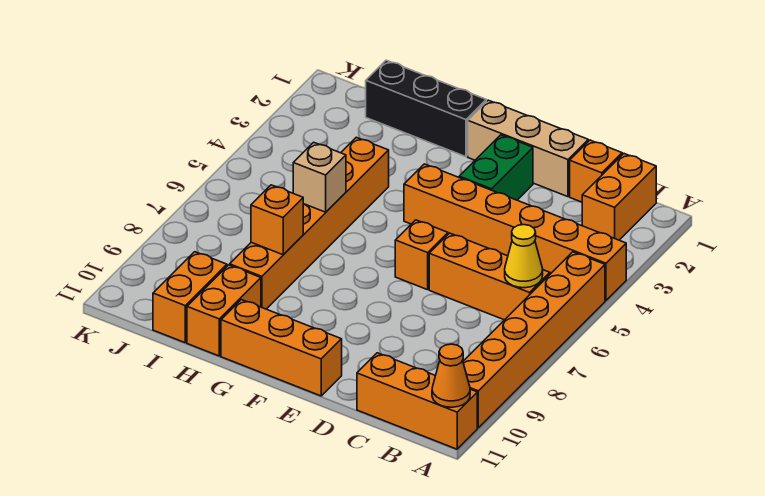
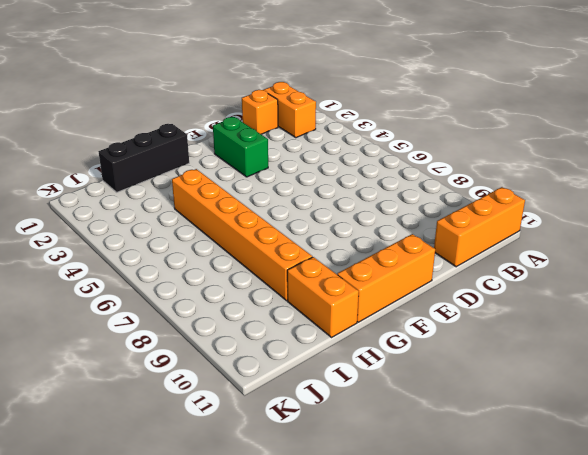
none -> orange brick A4:F4 level 1
none -> orange brick A5:A10 level 1
none -> orange brick B6:D6 level 1

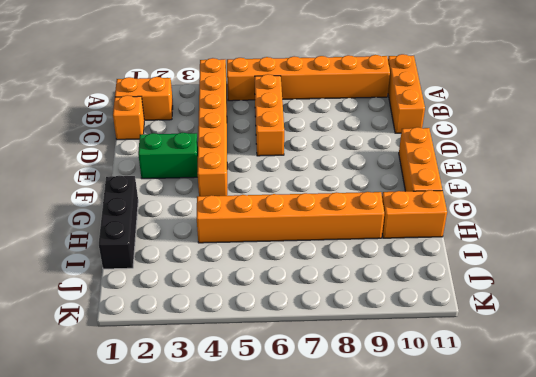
none -> tan brick D1:F1 level 1
none -> orange brick E6 level 1
none -> orange brick I10:I11 level 1

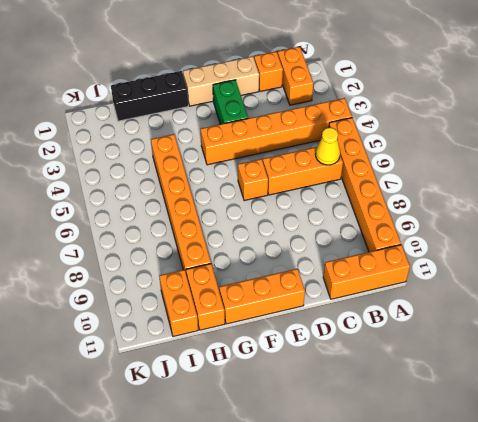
none -> orange cone A11 level 2
none -> tan brick H6 level 2
none -> orange brick H8 level 2

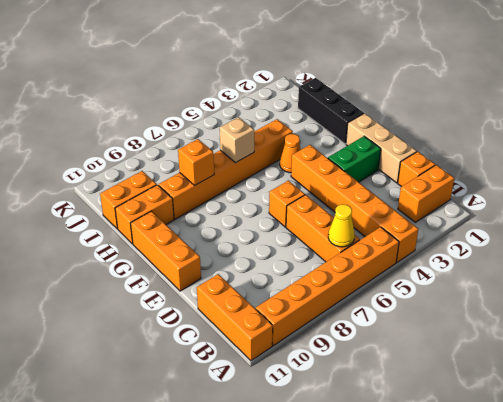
orange cone G4 level 1 -> orange cone A11 level 2

